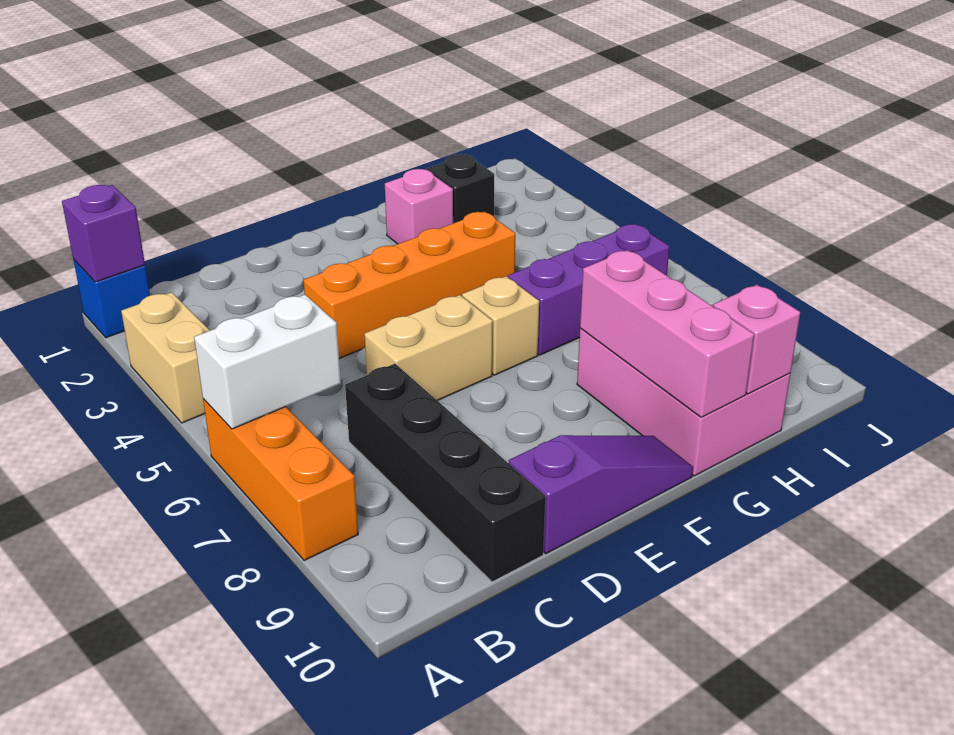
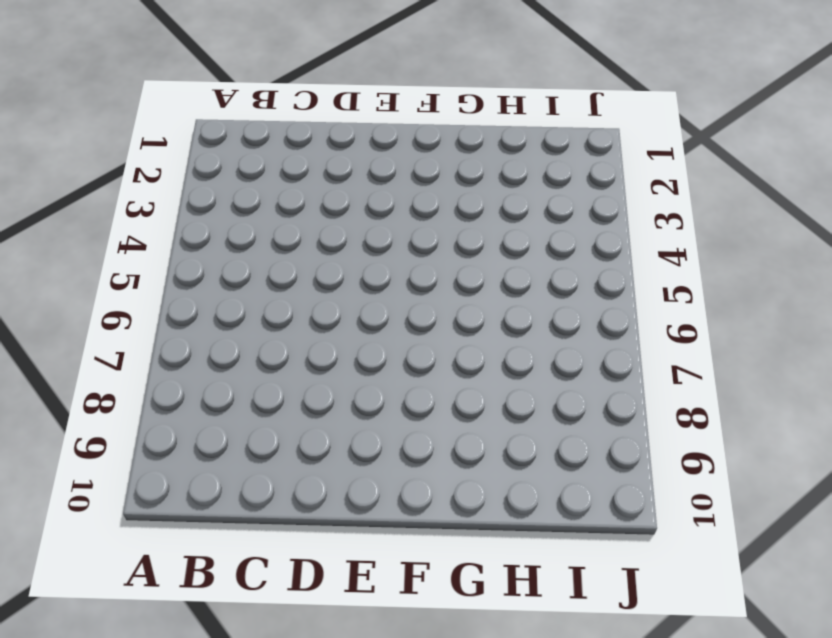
none -> blue brick A1 level 1
none -> tan brick A3:A4 level 1
none -> orange brick A6:A8 level 1

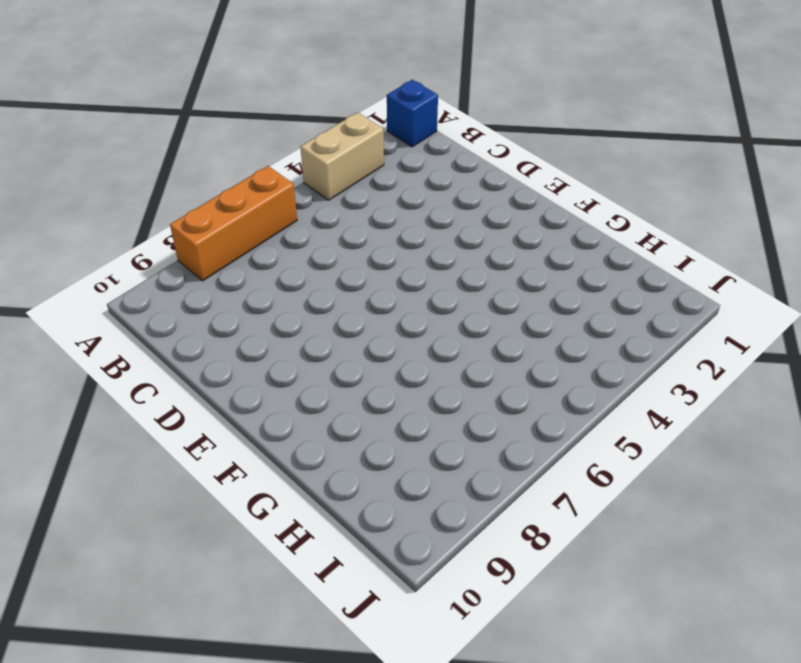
none -> black brick C7:C10 level 1
none -> orange brick D4:G4 level 1
none -> tan brick D6:E6 level 1

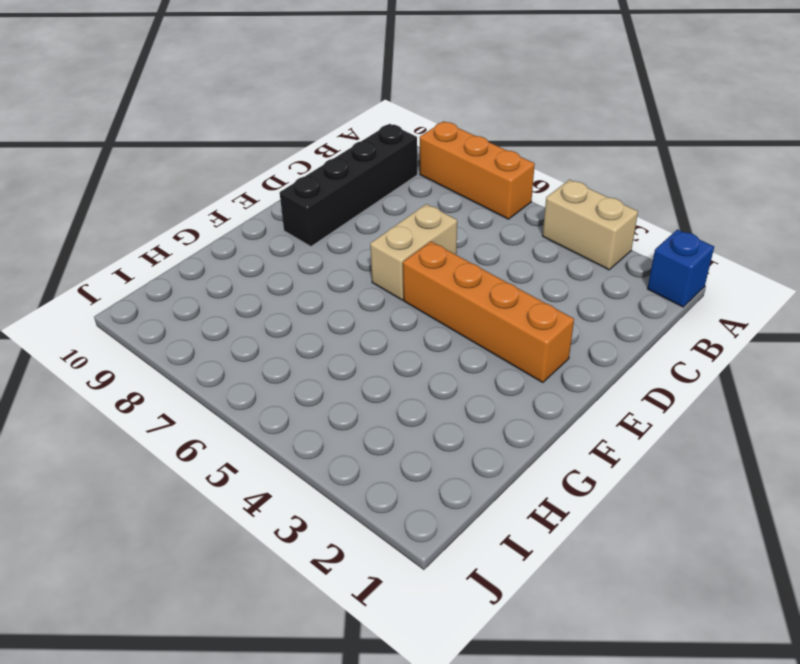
black brick B9:E9 level 1 -> black brick C7:C10 level 1
orange brick E2:E5 level 1 -> orange brick D4:G4 level 1
none -> purple slope D10:F10 level 1 top D
none -> tan brick F6 level 1
none -> pink brick G2 level 1

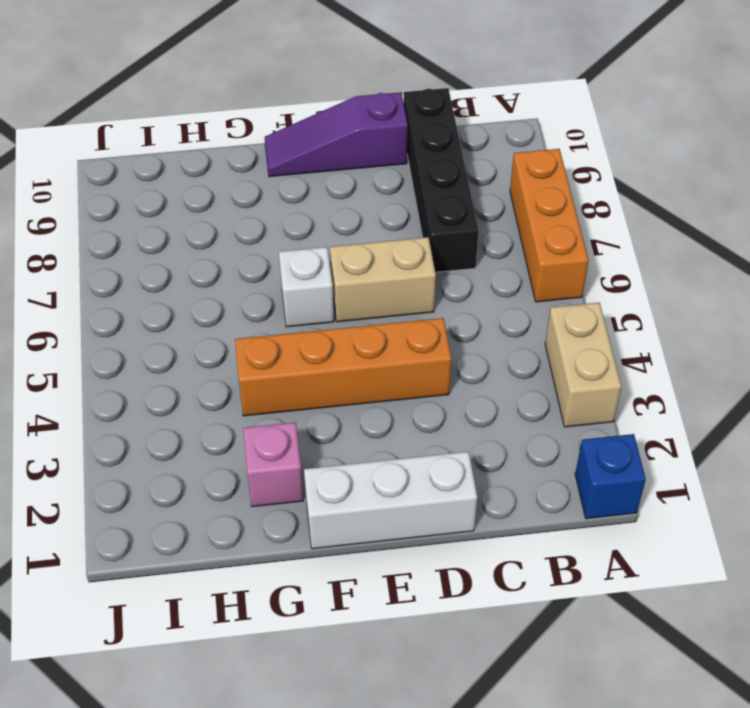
white brick D1:F1 level 1 -> none
white brick F6 level 1 -> tan brick F6 level 1
none -> purple brick G6:I6 level 1
none -> pink brick G8:H10 level 1
none -> black brick H2 level 1

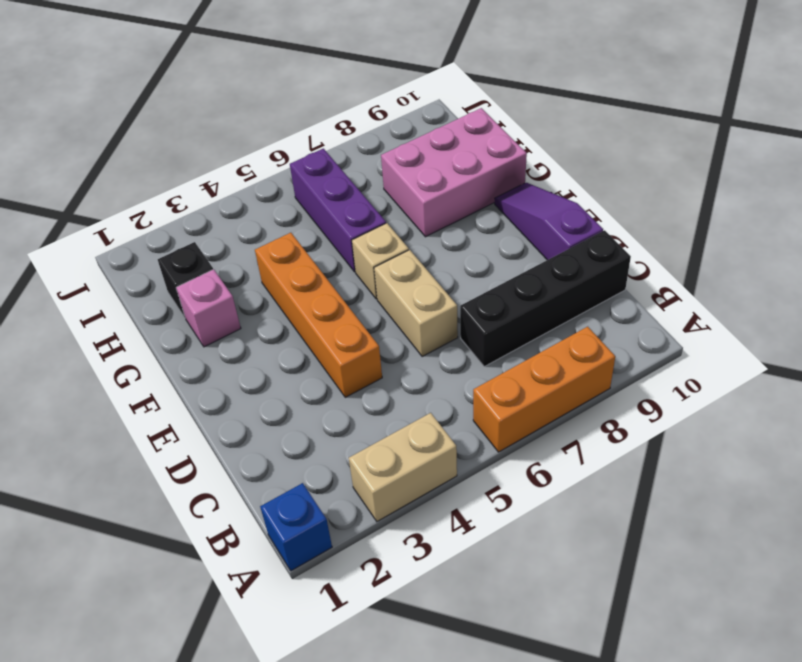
none -> purple brick A1 level 2
none -> white brick A6:B6 level 2
none -> pink brick G8:G10 level 2

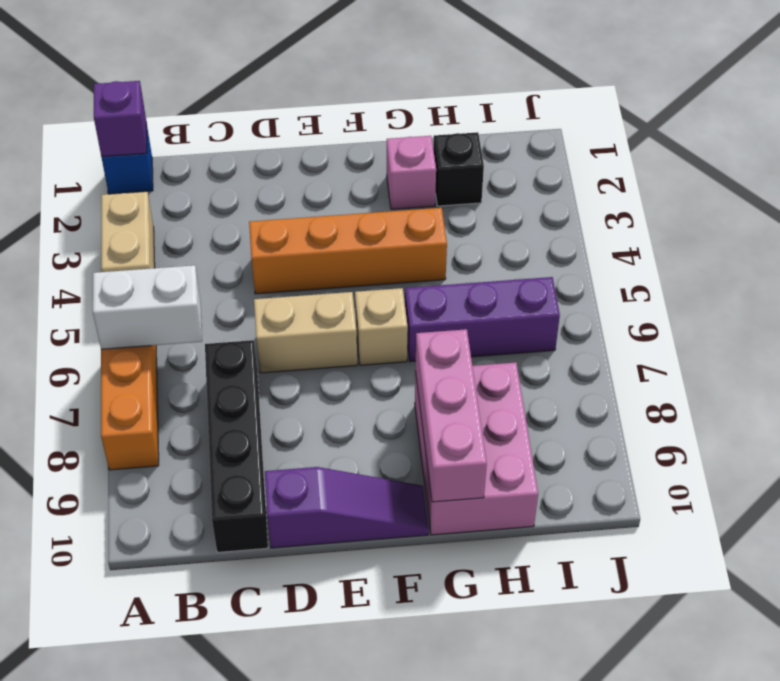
none -> pink brick H10 level 2

